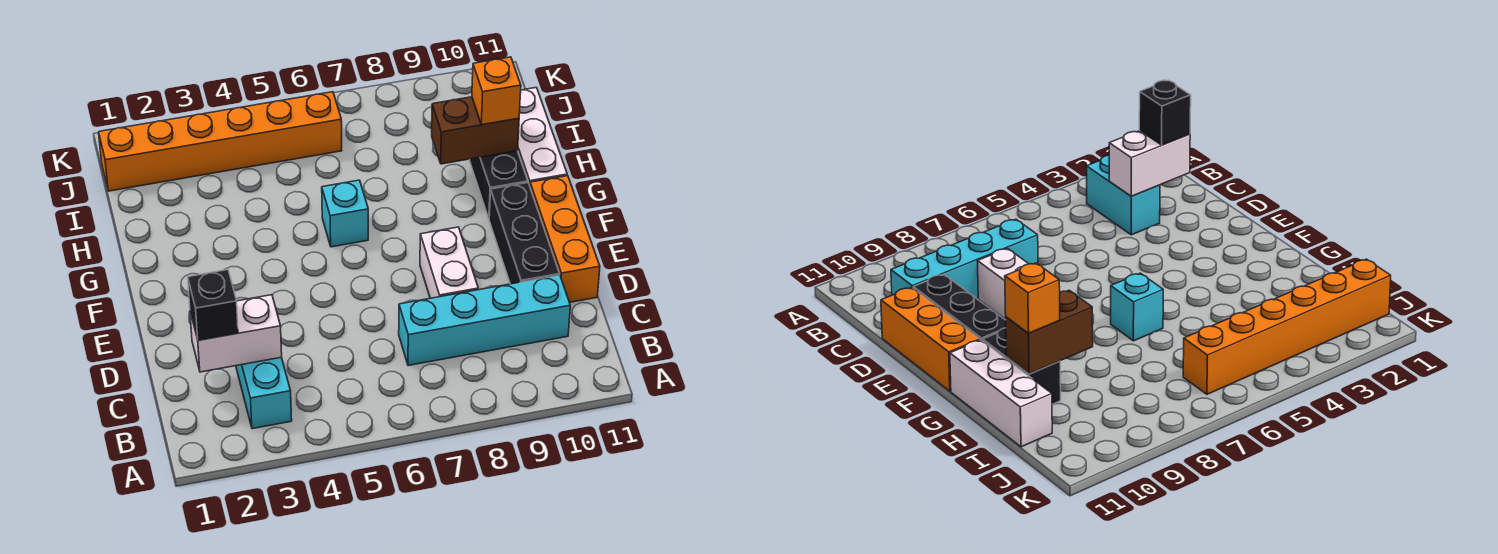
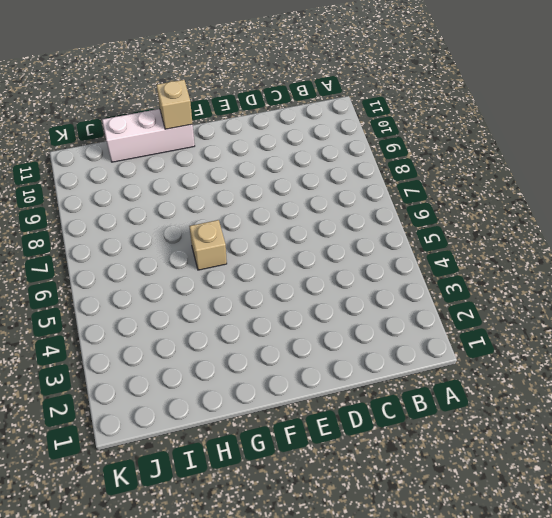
tan brick G6 level 1 -> cyan brick G6 level 1
tan brick G11 level 2 -> none
none -> cyan brick B3:C3 level 1
none -> cyan brick C7:C10 level 1
none -> white brick D8:E8 level 1

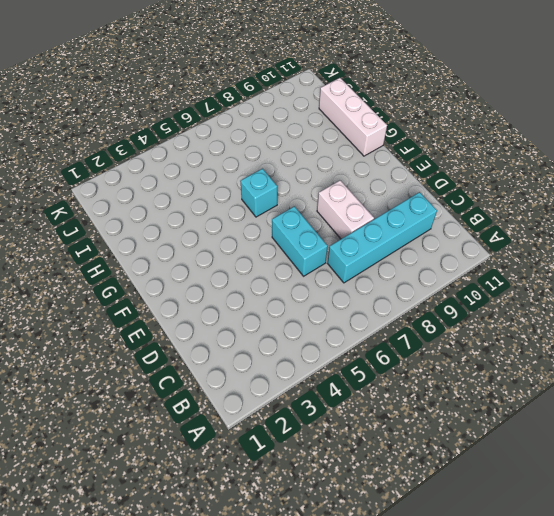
cyan brick D6:E6 level 1 -> cyan brick B3:C3 level 1
none -> black brick D10:F10 level 1
none -> orange brick D11:F11 level 1
none -> black brick G10:H10 level 1

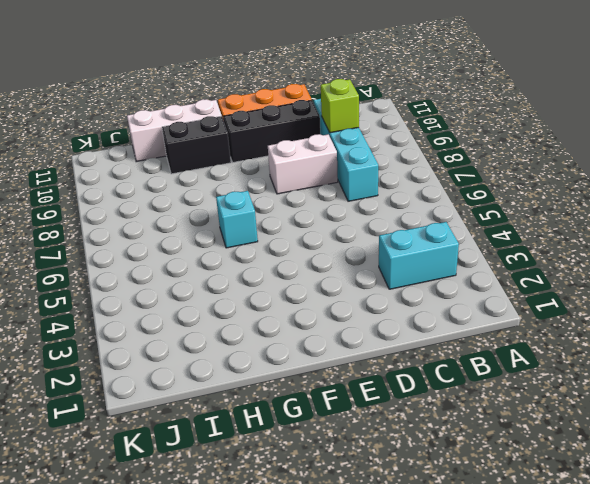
lime brick C9 level 2 -> none
none -> orange brick J1:J6 level 1
none -> white brick C2:C3 level 2
none -> brown brick H9:H10 level 2

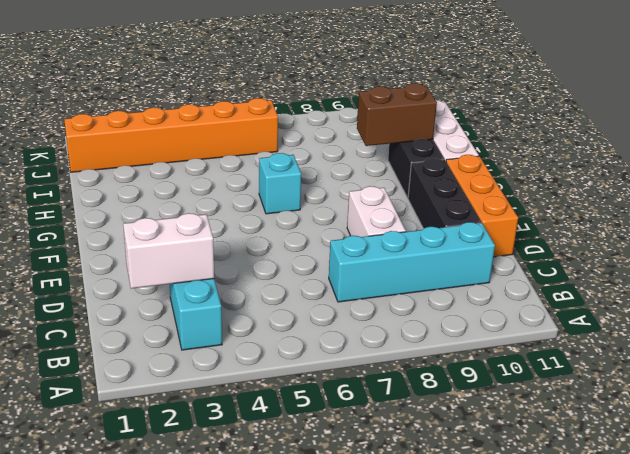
none -> black brick C2 level 3
none -> orange brick H10 level 3

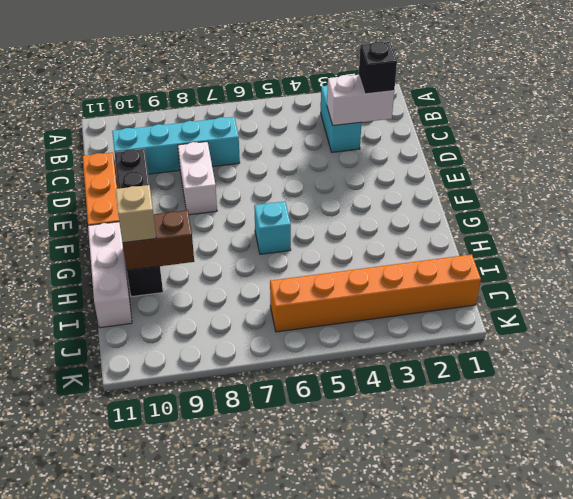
tan brick H10 level 3 -> orange brick H10 level 3

